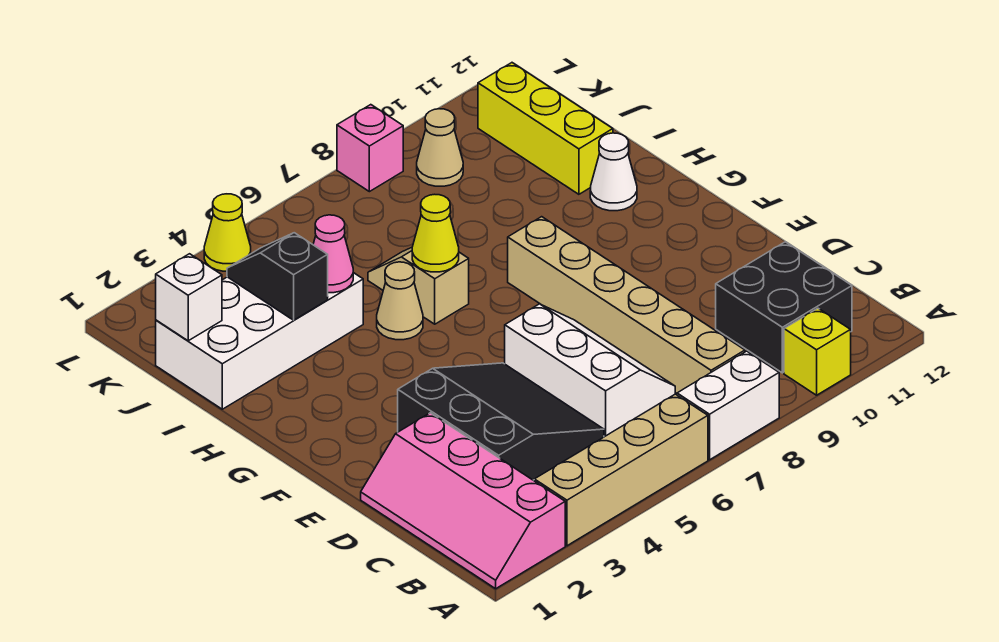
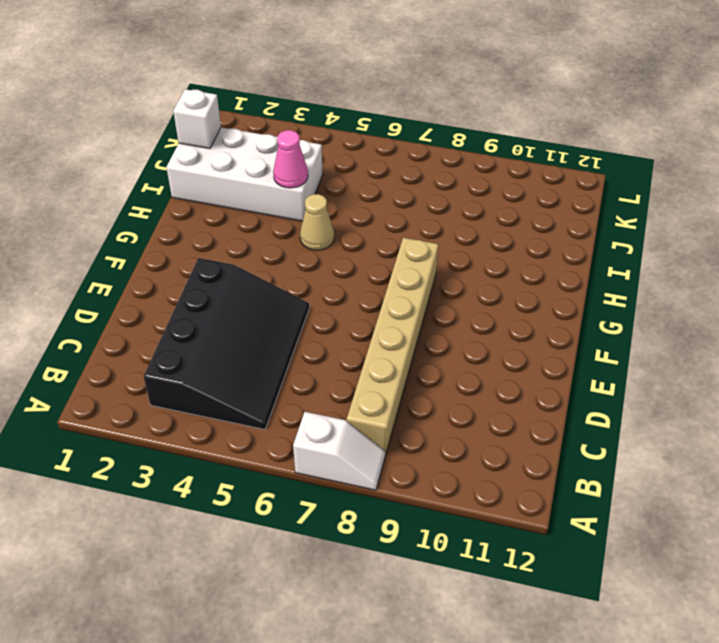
white slope A7:A8 level 1 top 7 -> white brick A7:A8 level 1
black slope B3:E5 level 1 top 3 -> black slope C3:E5 level 1 top 3
none -> pink slope A1:D2 level 1 top 2
none -> tan brick A3:A6 level 1
none -> yellow brick A10 level 1

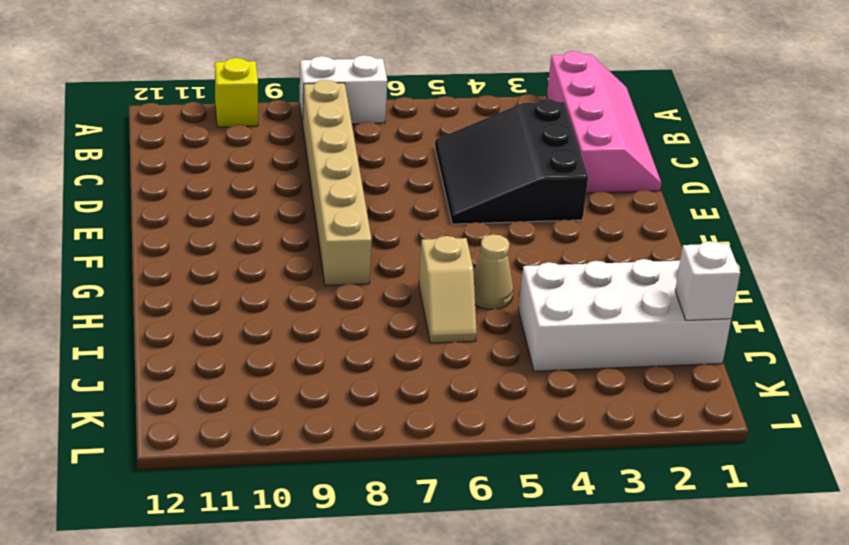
none -> tan brick A3:A6 level 1
none -> black brick B10:C11 level 1
none -> white slope C6:E7 level 1 top 6

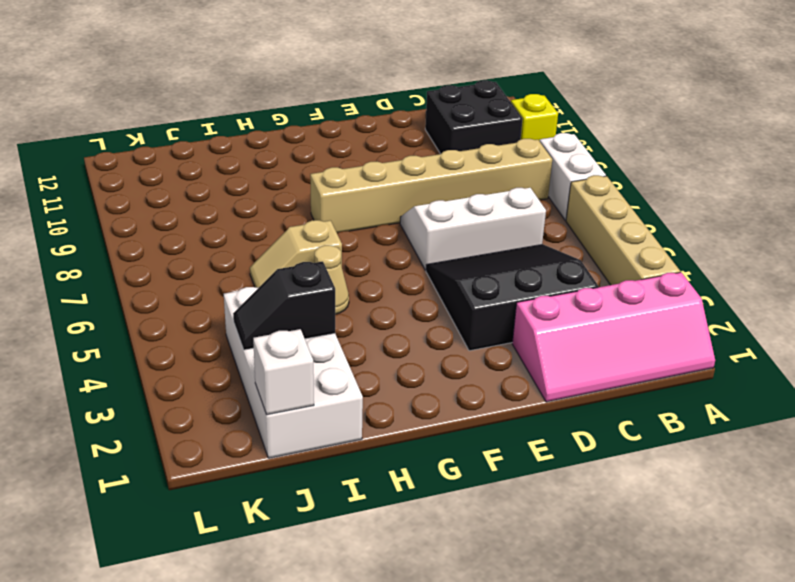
none -> white cone H11 level 1
none -> yellow brick I11:K11 level 1
none -> tan cone K9 level 1

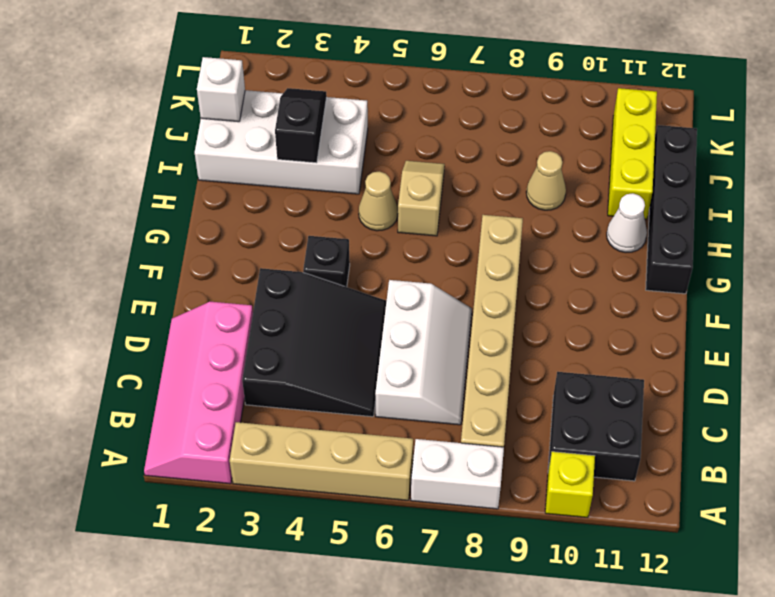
black brick F4 level 1 -> none
black brick G12:J12 level 1 -> none
tan cone I9 level 1 -> tan cone K9 level 1
none -> yellow cone L4 level 1
none -> pink brick L8 level 1
none -> yellow cone H6 level 2

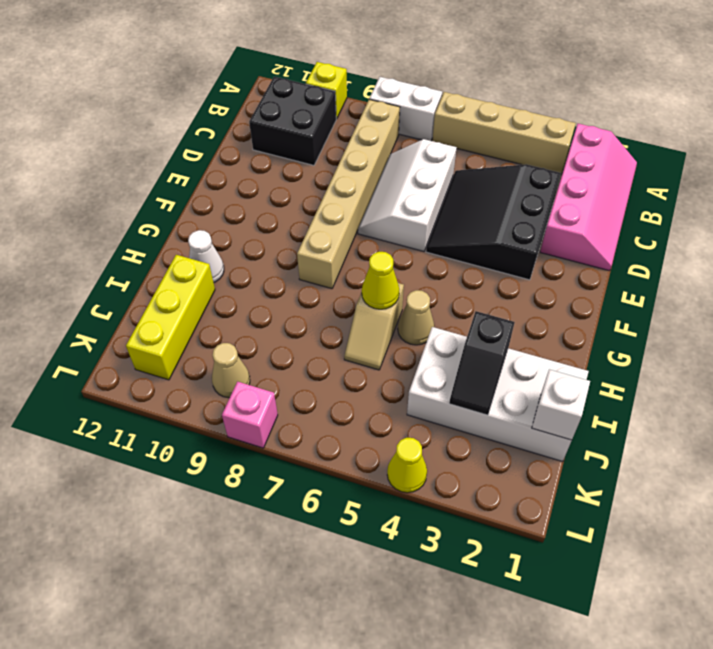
none -> pink cone I4 level 2

